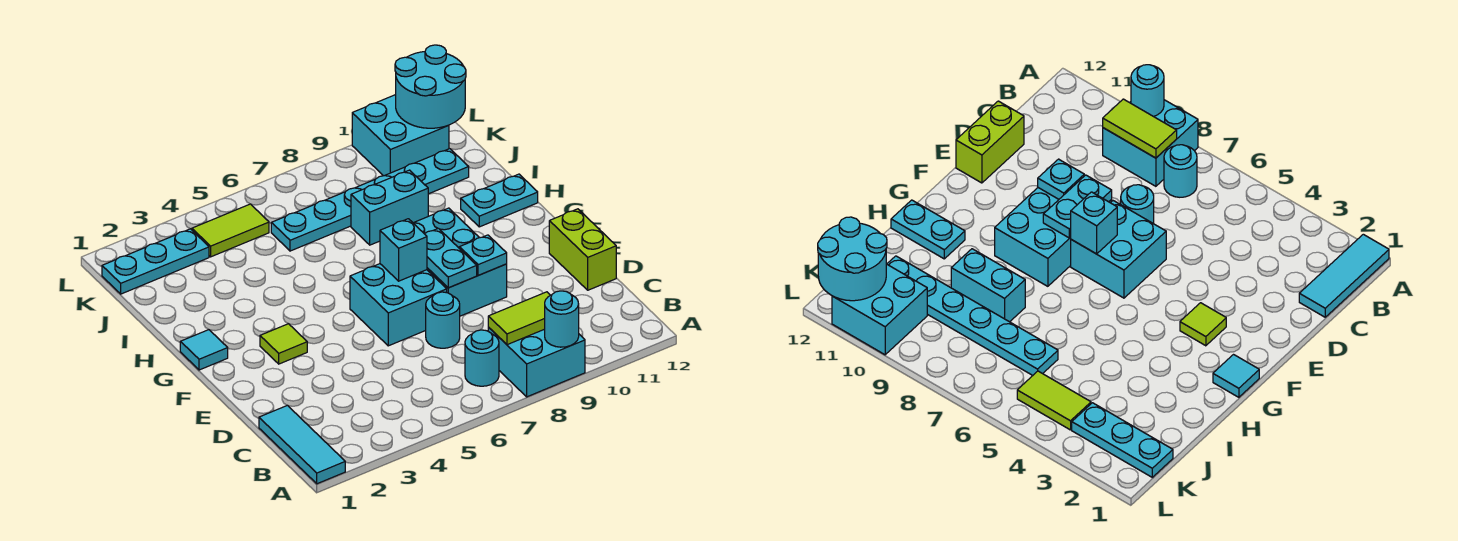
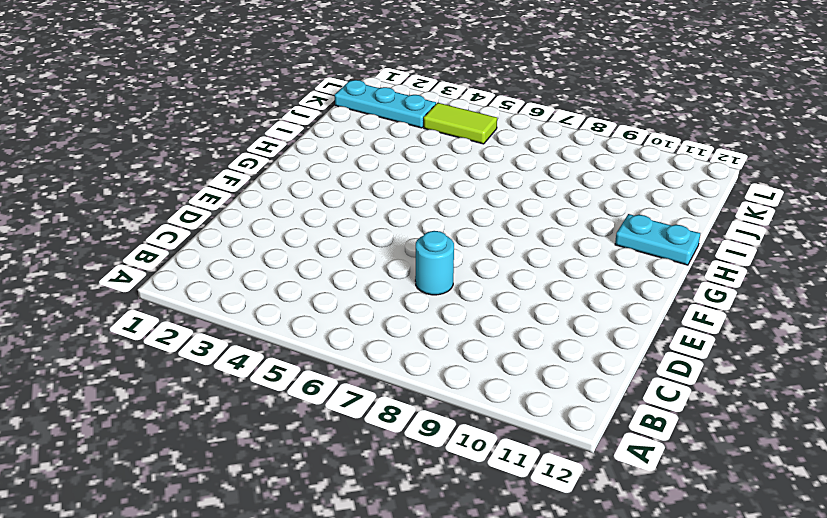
none -> cyan tile A1:C1 level 1
none -> cyan brick A8:B9 level 1
none -> cyan round brick B7 level 1

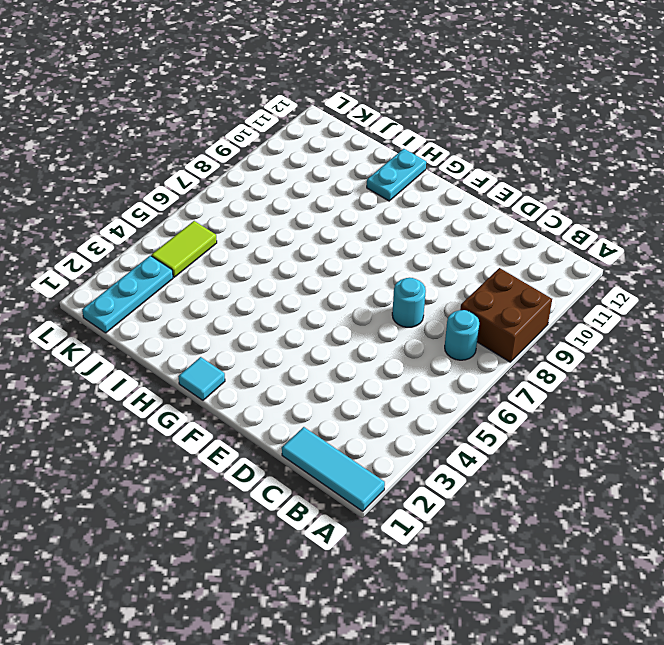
brown brick A8:B9 level 1 -> cyan brick A8:B9 level 1
none -> lime brick D12:E12 level 1
none -> cyan brick E6:F7 level 1
none -> cyan brick E8:G9 level 1

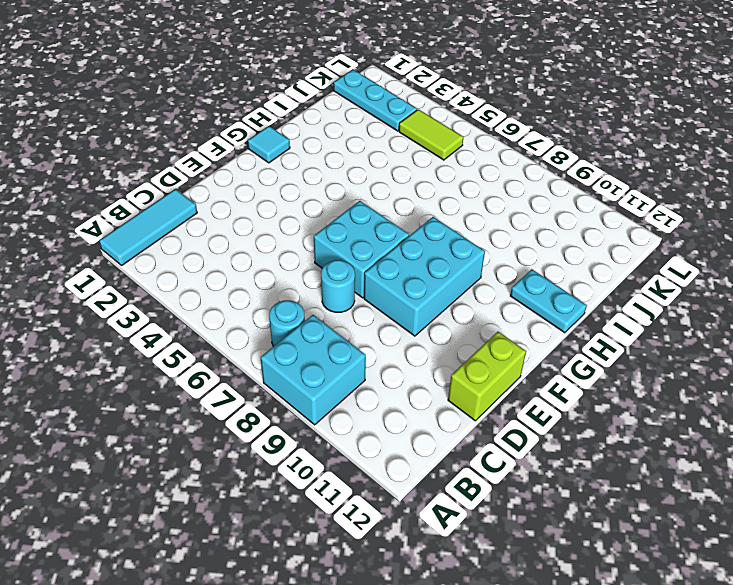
none -> lime tile F3 level 1
none -> cyan brick I8:I9 level 1
none -> cyan plate J6:J11 level 1

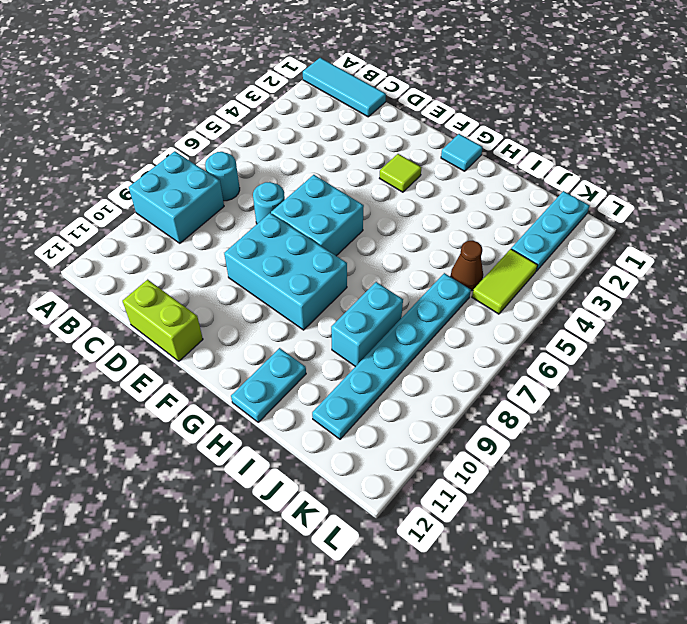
brown cone J5 level 1 -> none
none -> cyan brick K10:L11 level 1
none -> cyan round brick A9 level 2
none -> lime tile B8:B9 level 2

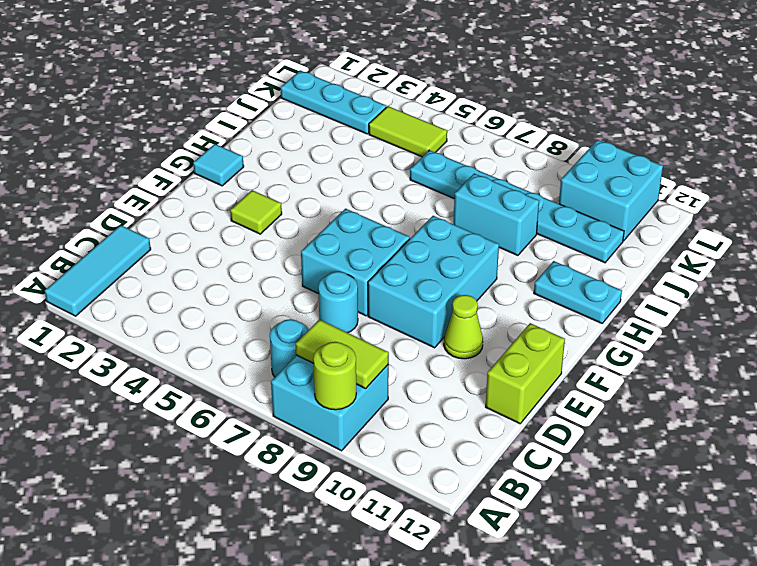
lime round brick A9 level 2 -> cyan round brick A9 level 2
lime cone E10 level 1 -> none
none -> cyan plate E8:F8 level 2
none -> cyan plate E9 level 2
none -> cyan brick F7 level 2

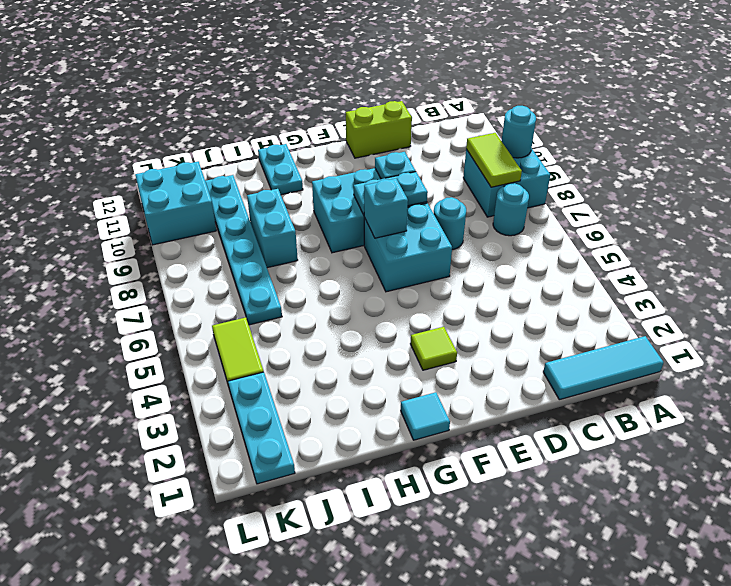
none -> cyan round brick K11:L12 level 2

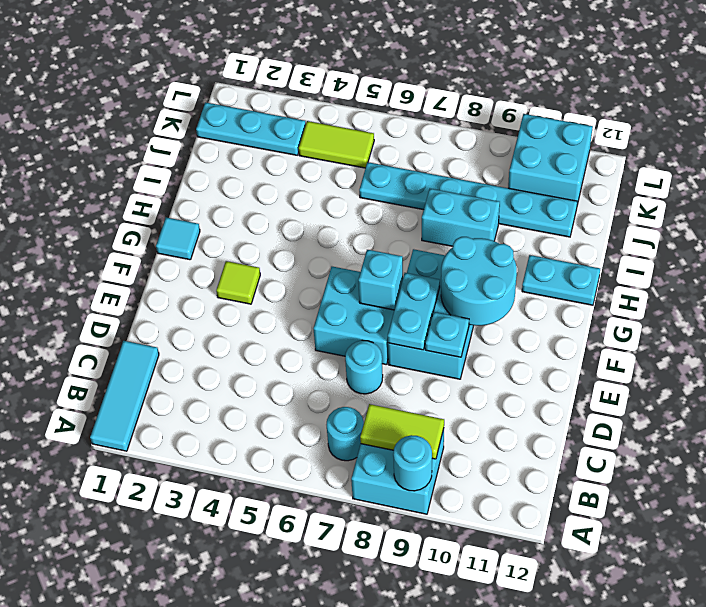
cyan round brick F9:G10 level 2 -> cyan round brick K11:L12 level 2
none -> lime brick D12:E12 level 1

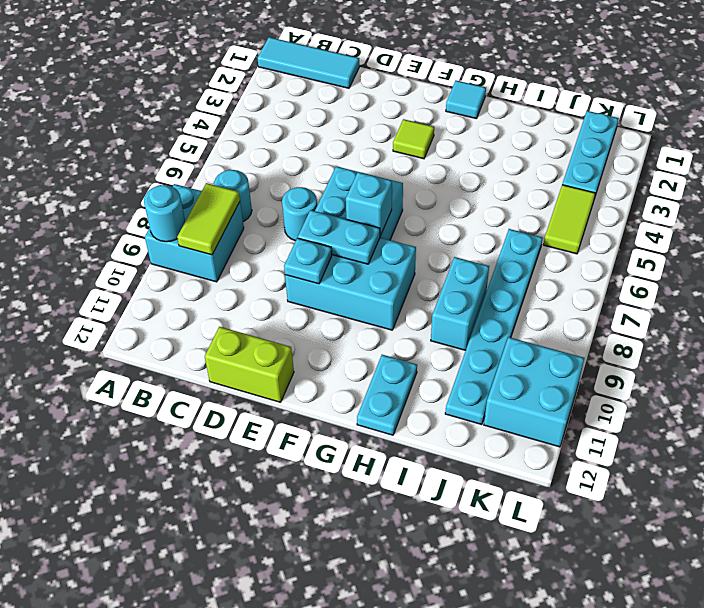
none -> cyan round brick K11:L12 level 2

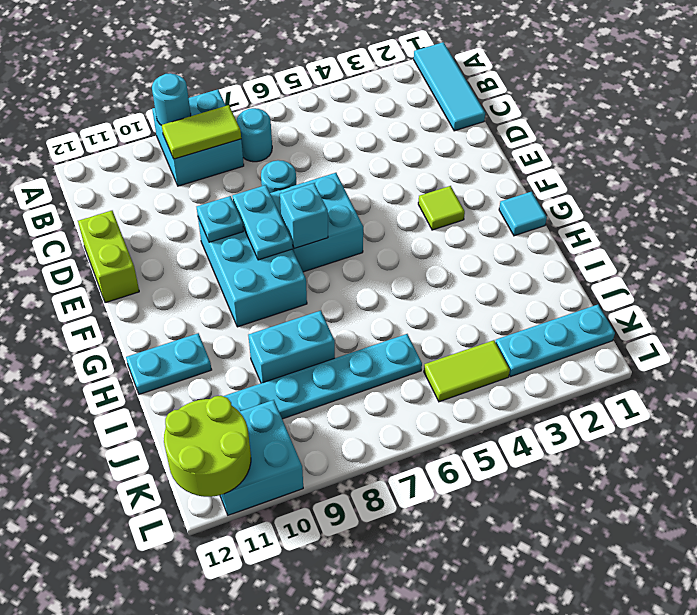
lime round brick K11:L12 level 2 -> cyan round brick K11:L12 level 2

